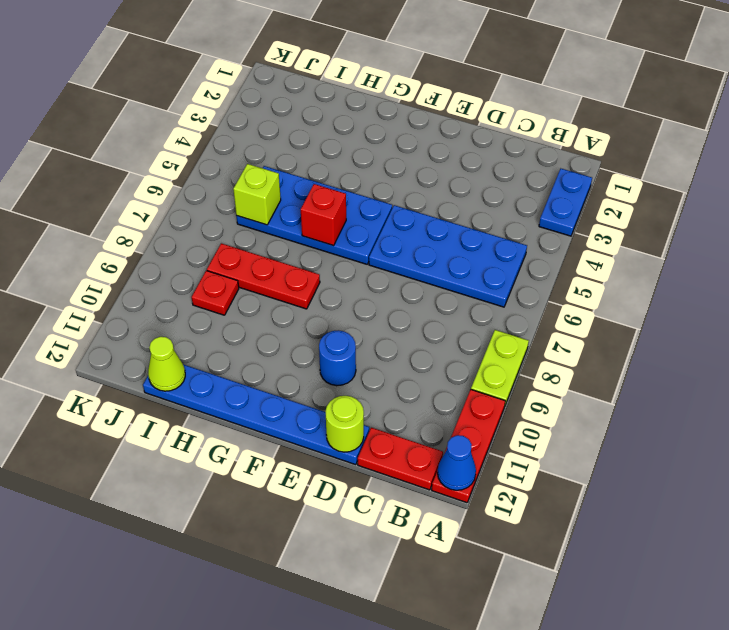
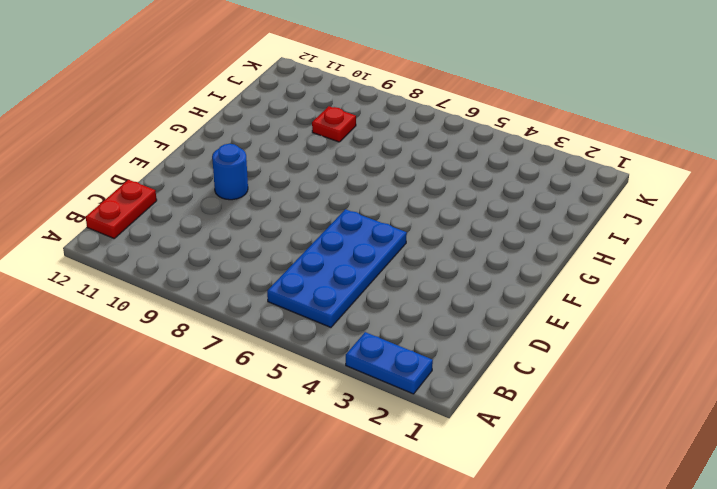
none -> lime plate A8:A9 level 1
none -> red plate A10:A12 level 1
none -> blue plate D12:I12 level 1

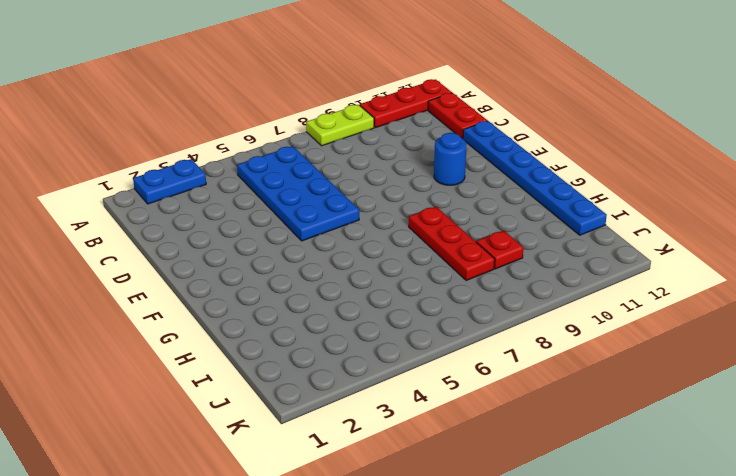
none -> blue plate F5:I6 level 1
none -> blue cone A12 level 2
none -> lime round brick D12 level 2

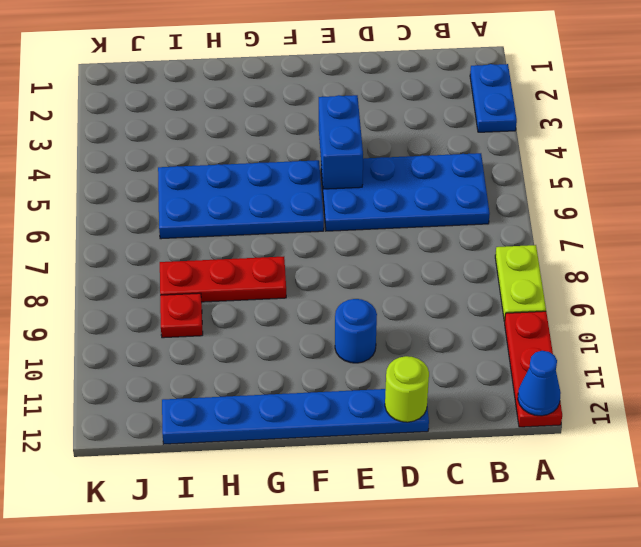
blue brick E4:E5 level 2 -> none
none -> red plate B12:C12 level 1
none -> red brick G6 level 2
none -> lime brick I6 level 2

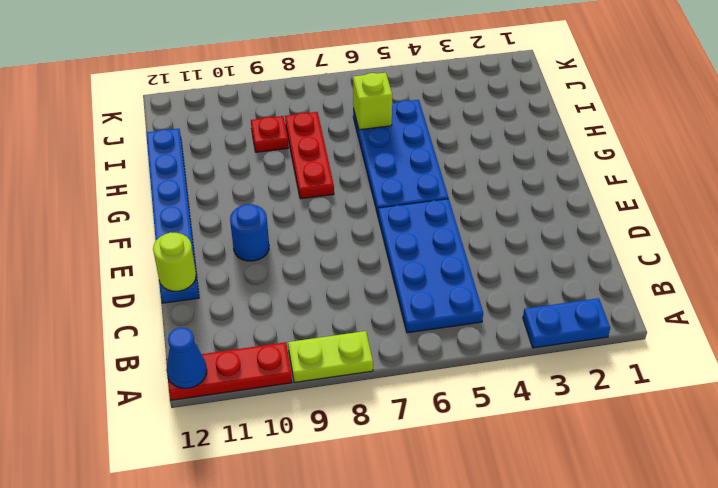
none -> red plate B12:C12 level 1
none -> red brick G6 level 2
none -> lime cone I12 level 2

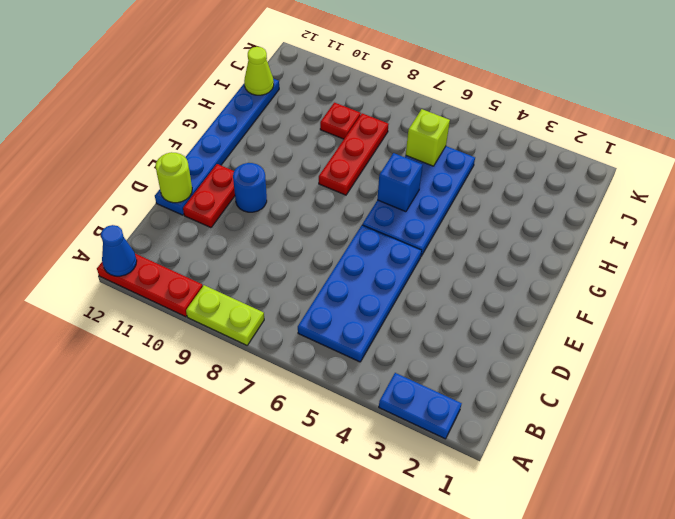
red plate D11:E11 level 1 -> red plate B12:C12 level 1
blue brick G6 level 2 -> red brick G6 level 2

